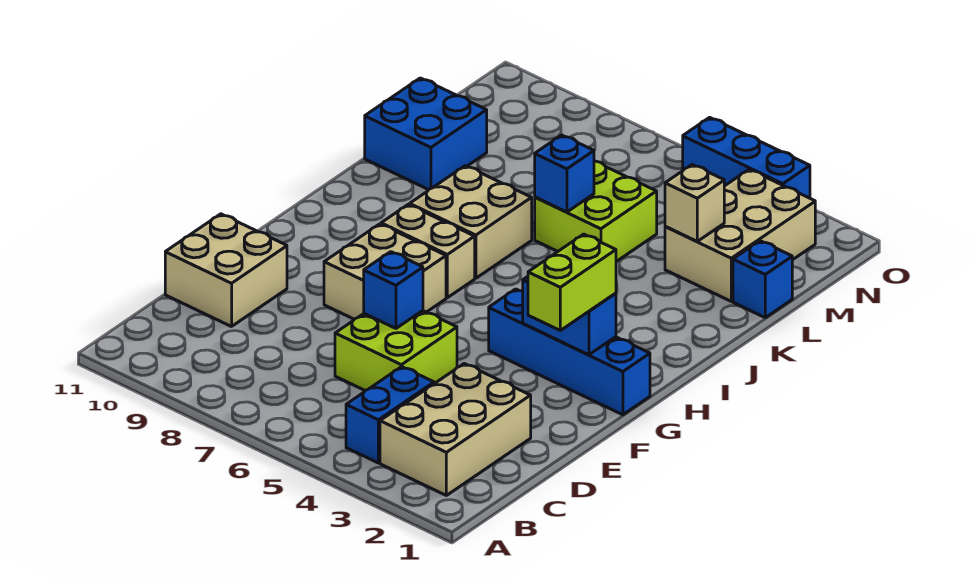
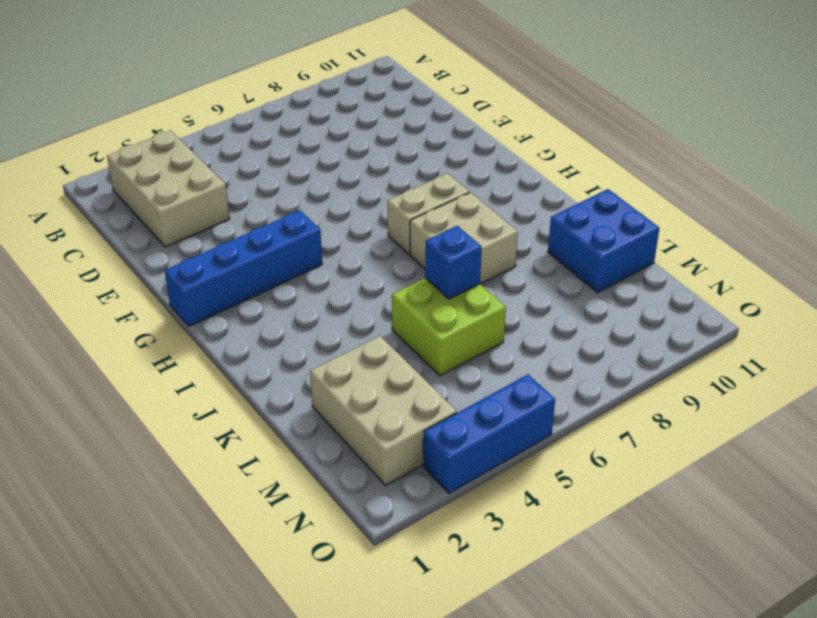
none -> blue brick B4:C4 level 1
none -> lime brick D5:E6 level 1
none -> tan brick D10:E11 level 1

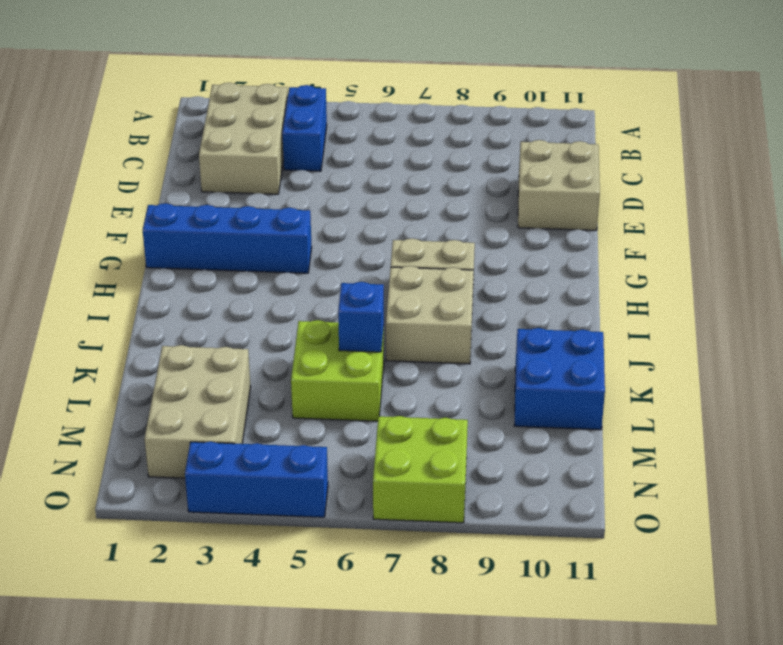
lime brick N7:O8 level 1 -> lime brick D5:E6 level 1
none -> tan brick F7:G8 level 1
none -> blue brick L1 level 1
none -> blue brick E6 level 2

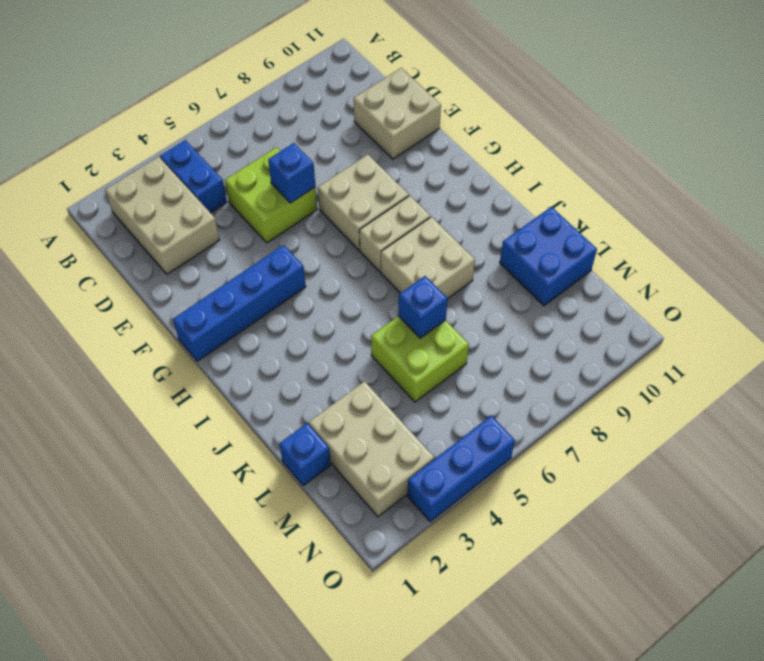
none -> blue brick G2:G3 level 2
none -> tan brick L3 level 2
none -> lime brick F2:G2 level 3

